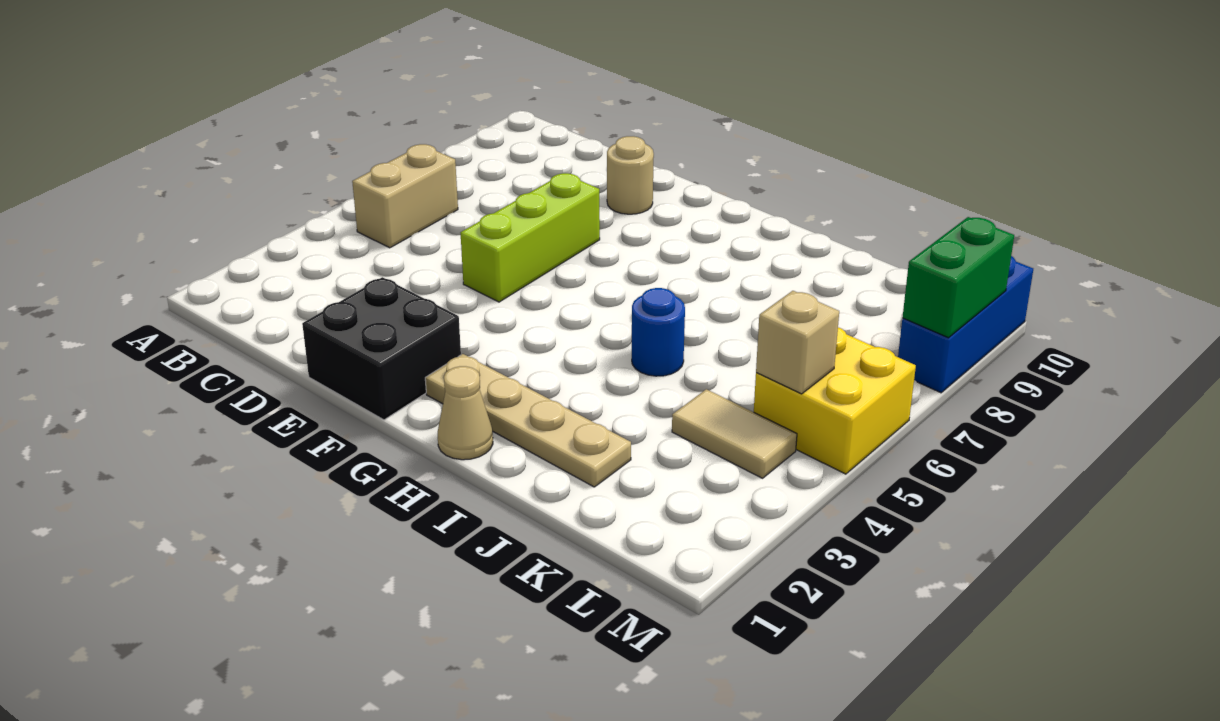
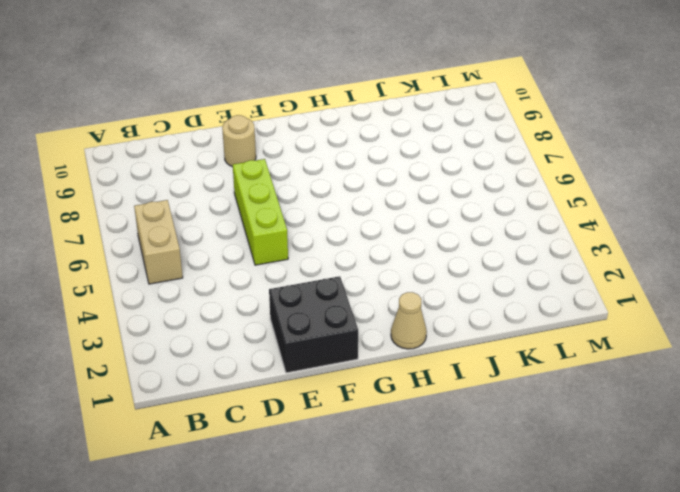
none -> tan plate G2:J2 level 1
none -> blue round brick I5 level 1
none -> tan tile K4:L4 level 1

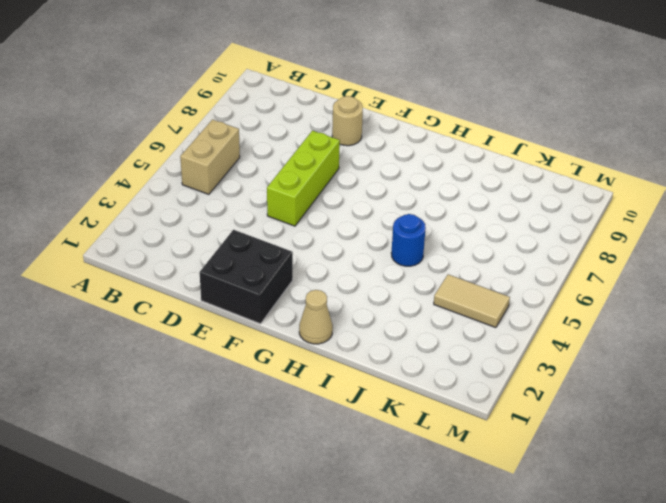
none -> tan plate G2:J2 level 1
none -> yellow brick L5:M6 level 1
none -> blue brick M8:M10 level 1

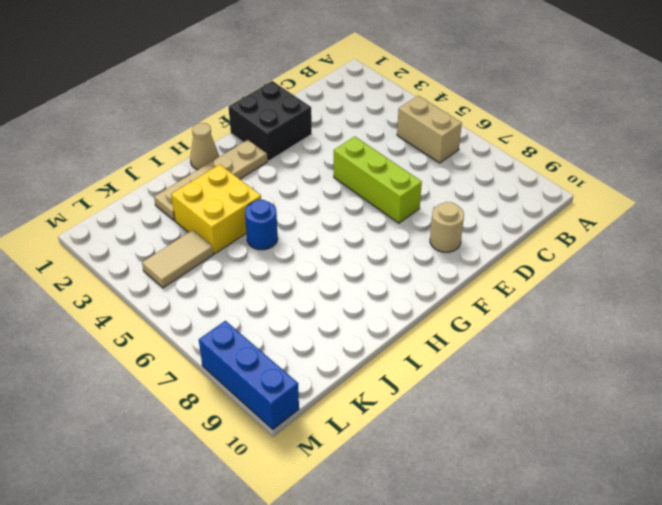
yellow brick I3:J4 level 1 -> yellow brick L5:M6 level 1
none -> tan brick L5 level 2
none -> green brick M8:M9 level 2

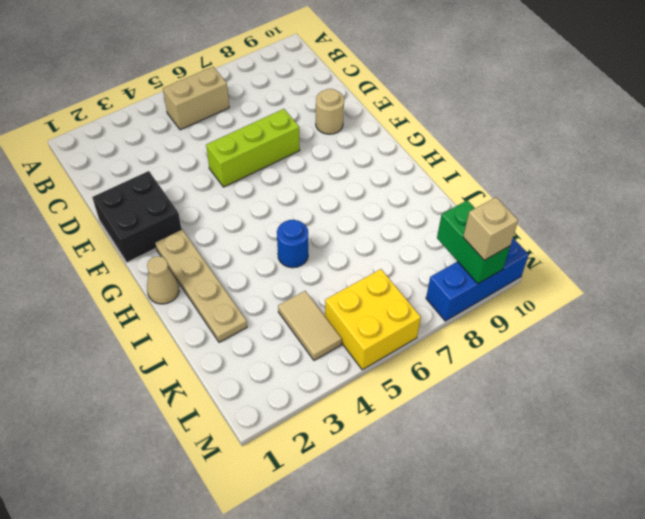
green brick L9:M9 level 2 -> green brick M8:M9 level 2
tan brick M9 level 3 -> tan brick L5 level 2

